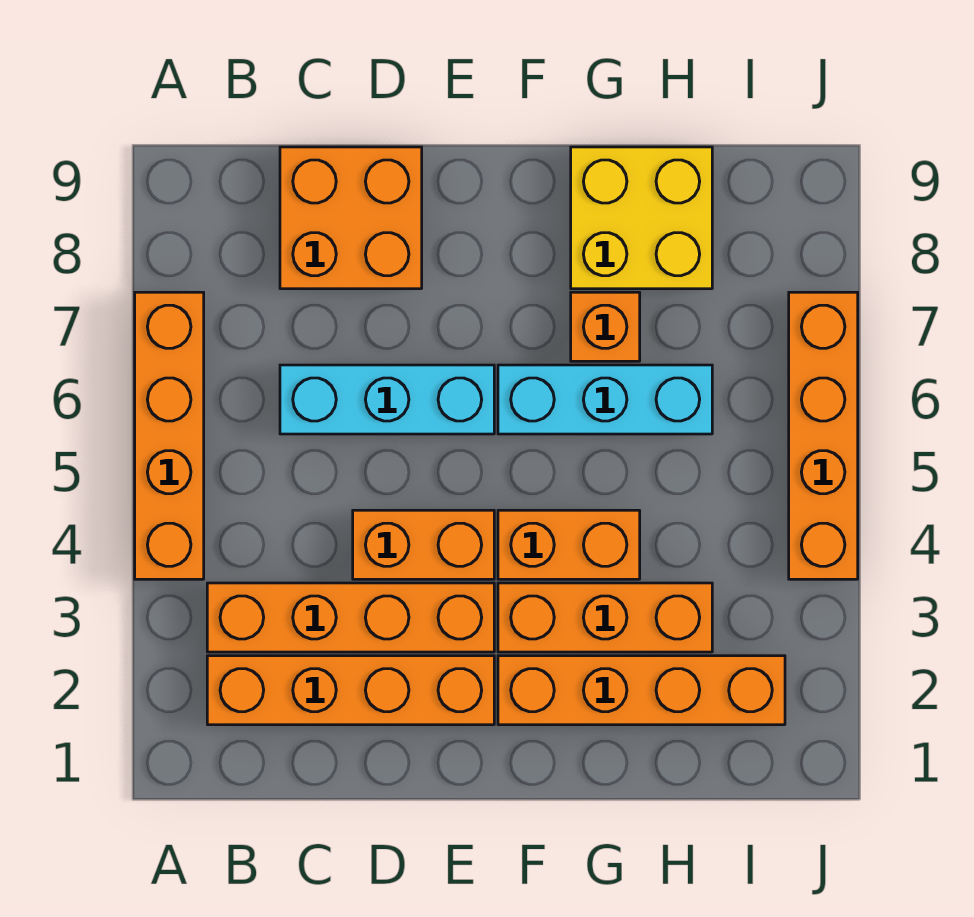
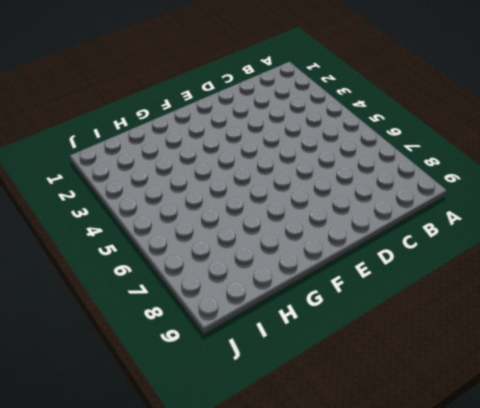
none -> orange brick A4:A7 level 1
none -> orange brick B2:E2 level 1
none -> orange brick B3:E3 level 1

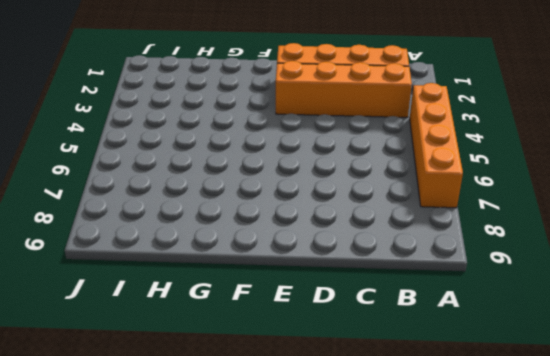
none -> cyan brick C6:E6 level 1
none -> orange brick C8:D9 level 1
none -> orange brick D4:E4 level 1

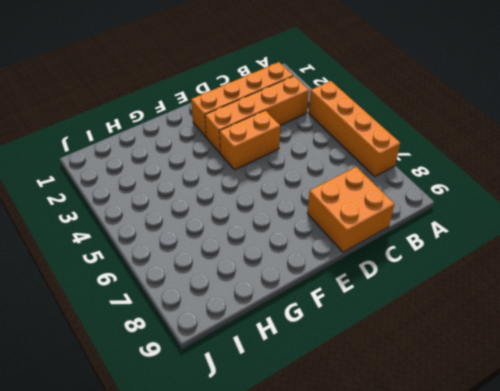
none -> cyan brick C6:E6 level 1
none -> orange brick F2:I2 level 1
none -> orange brick F3:H3 level 1

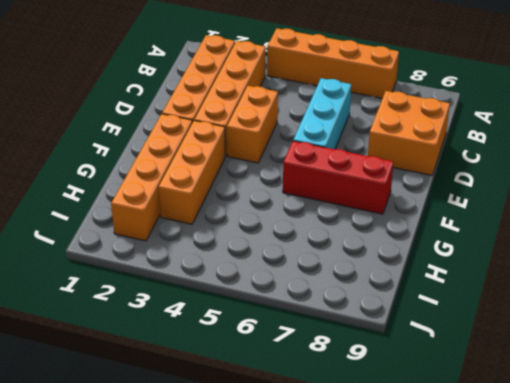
red brick F6:F8 level 1 -> cyan brick F6:H6 level 1
none -> orange brick F4:G4 level 1
none -> orange brick G7 level 1
none -> yellow brick G8:H9 level 1

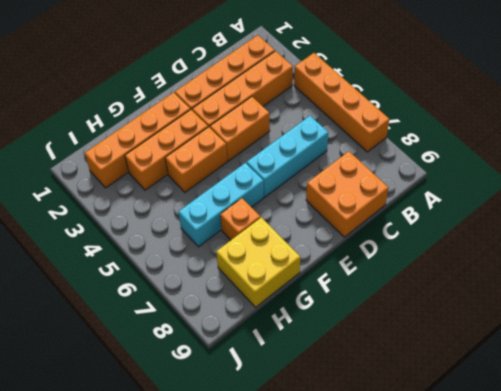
none -> orange brick J4:J7 level 1

